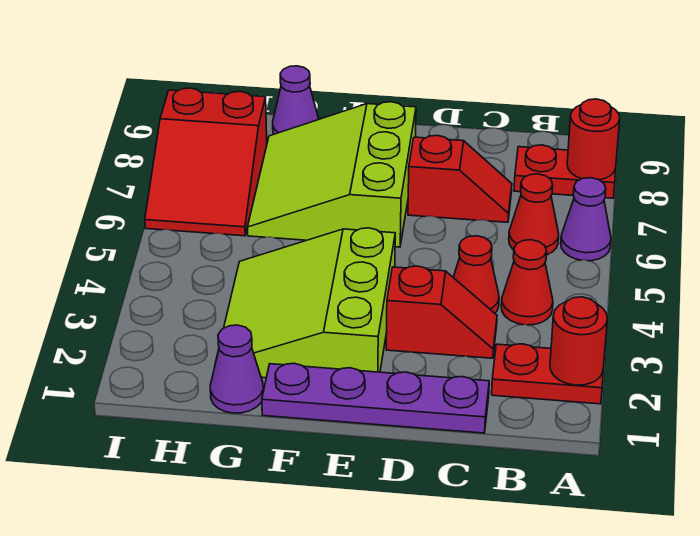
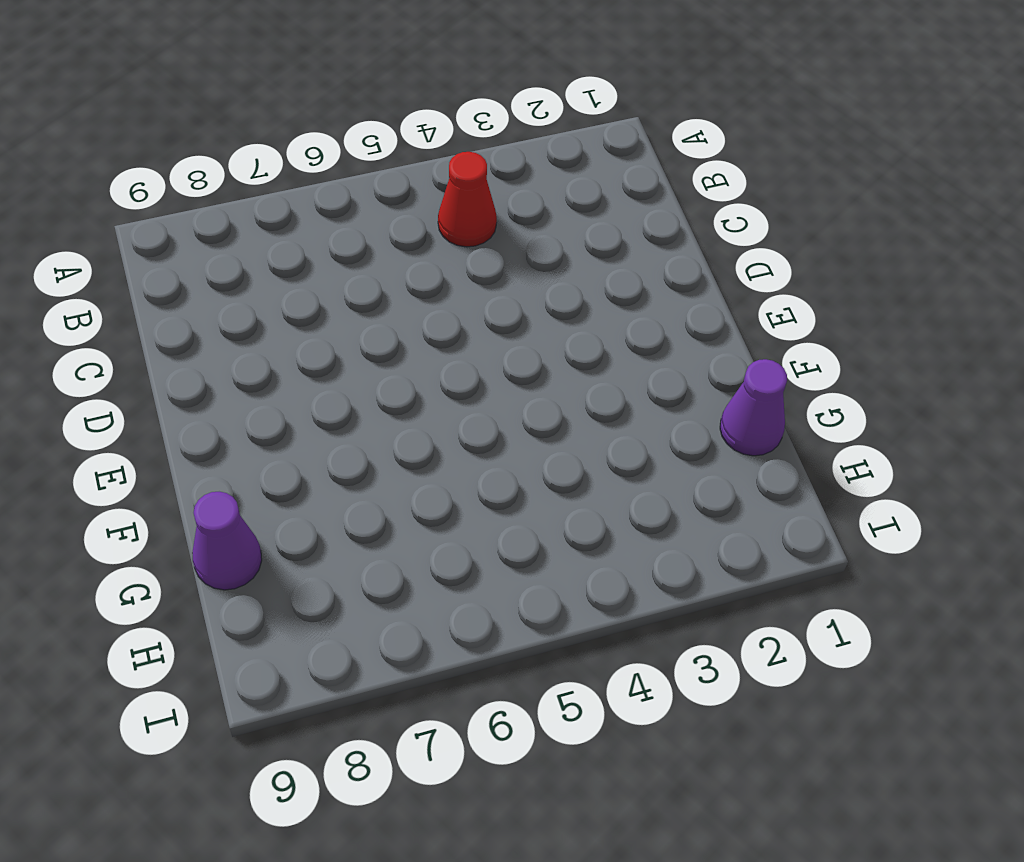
none -> red plate A2:B2 level 1
none -> purple cone A6 level 1
none -> red plate A8:B8 level 1

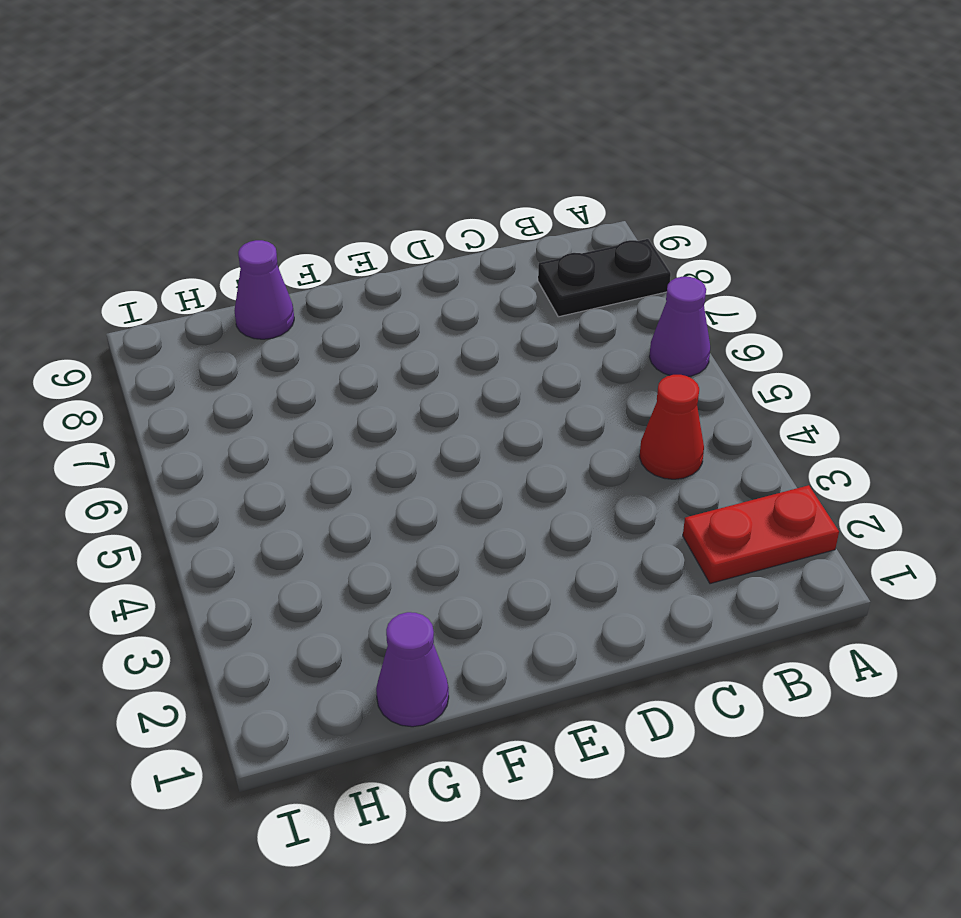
black plate A8:B8 level 1 -> red plate A8:B8 level 1
none -> red cone B6 level 1
none -> purple plate C1:F1 level 1
none -> red slope C3:D3 level 1 top D

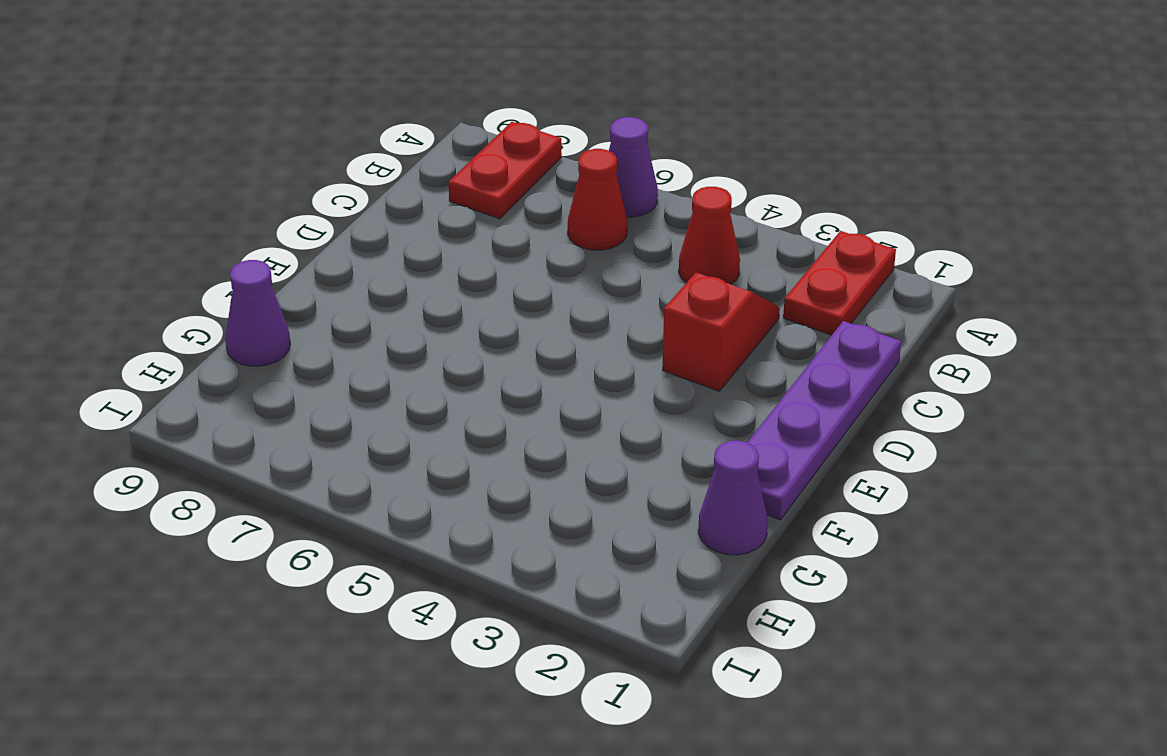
none -> red cone C4 level 1
none -> red slope C7:D7 level 1 top D
none -> lime slope E2:G4 level 1 top E

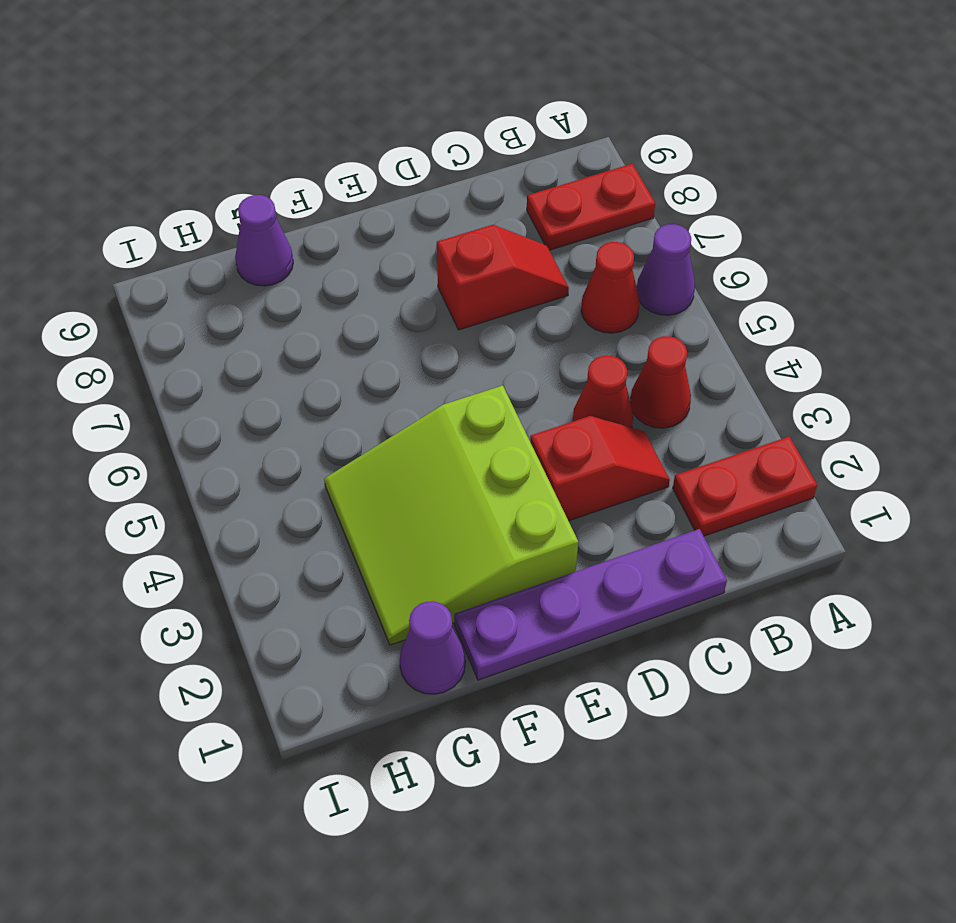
none -> lime slope E6:G8 level 1 top E
none -> red slope H6:I8 level 1 top 8
none -> red round brick A2 level 2

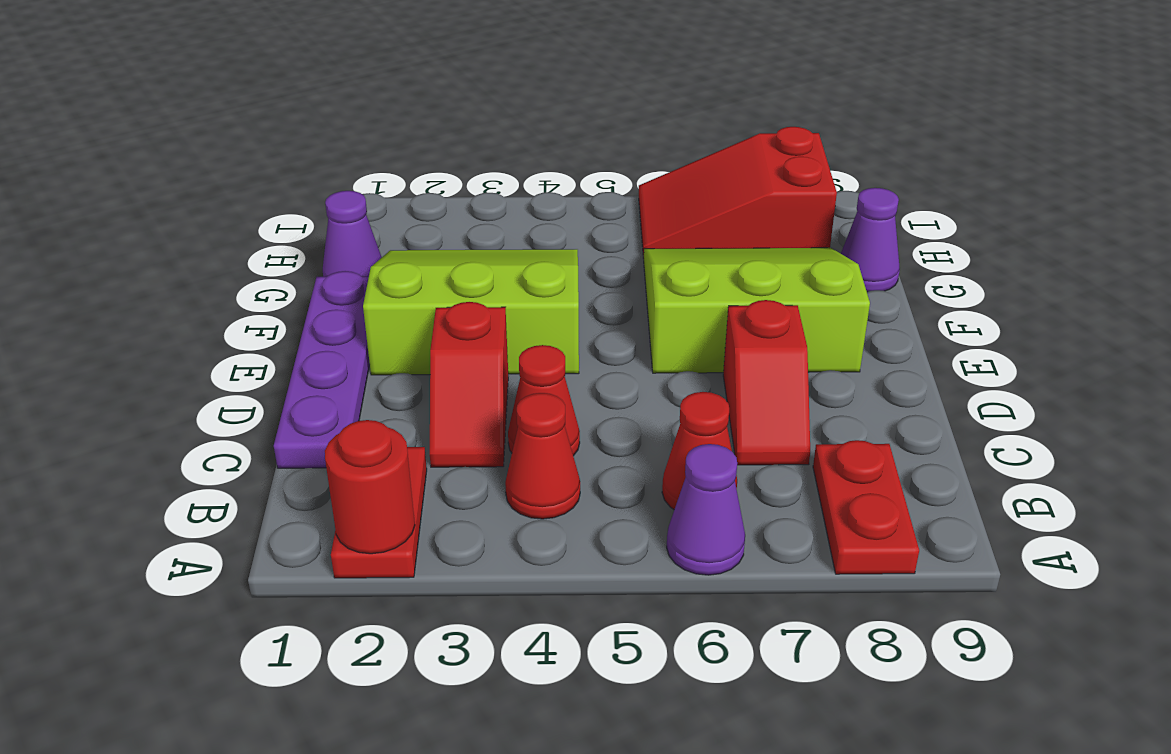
none -> red round brick A8 level 2

